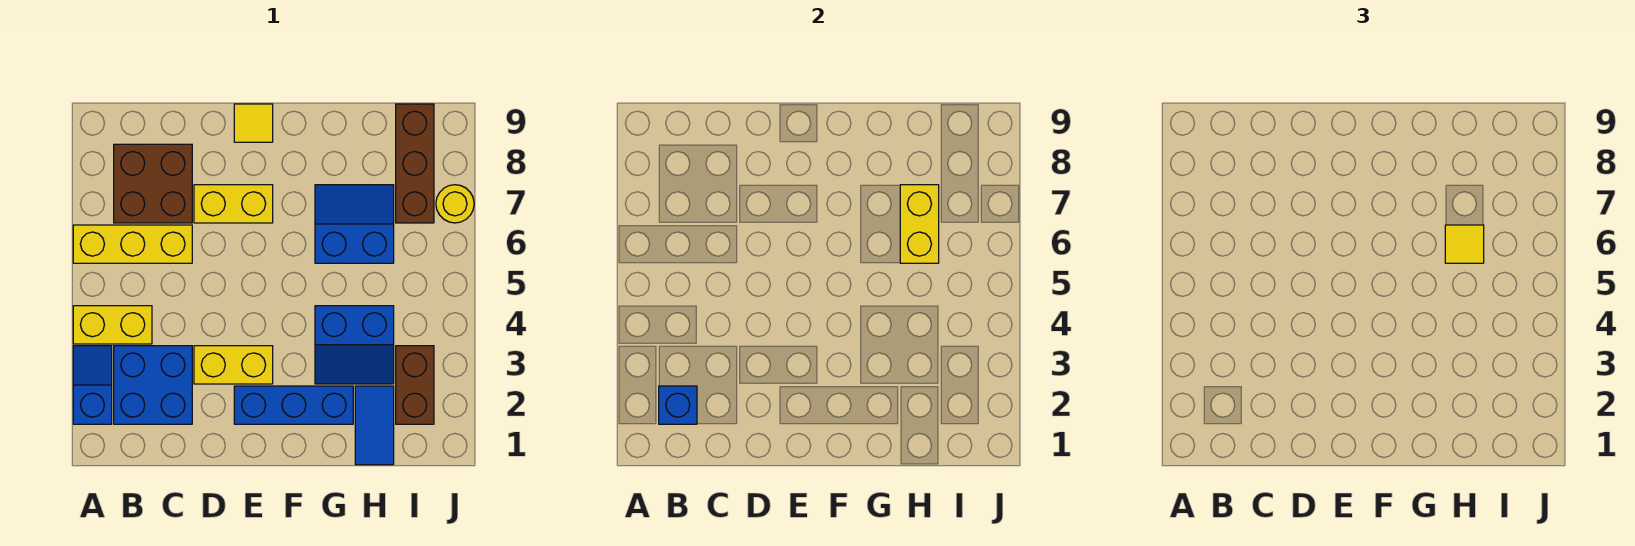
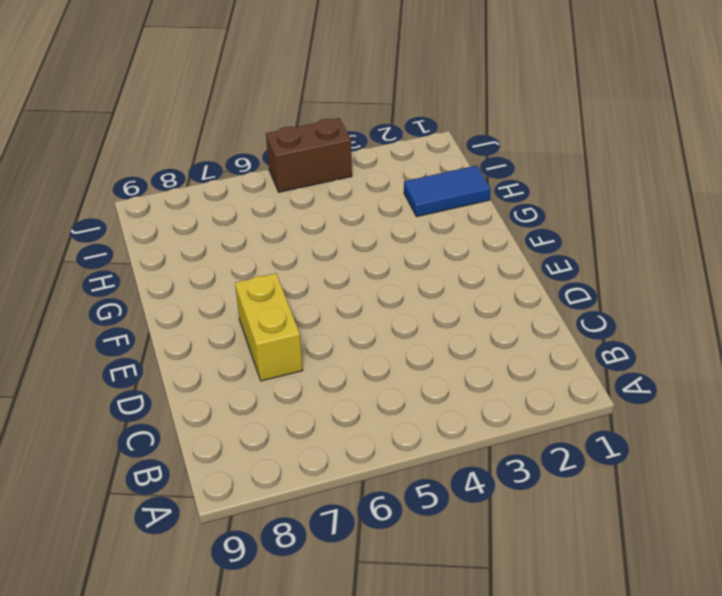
brown brick J4:J5 level 1 -> brown brick I2:I3 level 1
none -> blue slope A2:A3 level 1 top 2
none -> yellow brick A4:B4 level 1
none -> yellow brick A6:C6 level 1

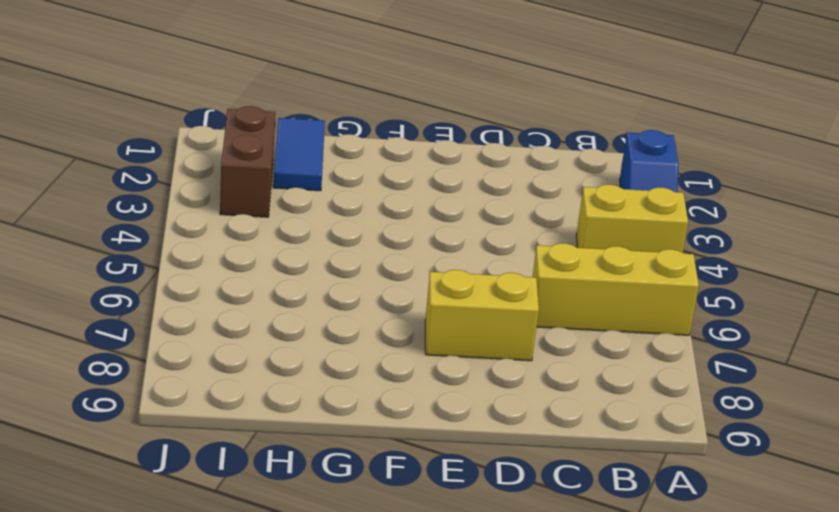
none -> blue brick B2:C3 level 1
none -> brown brick B7:C8 level 1
none -> yellow brick D3:E3 level 1

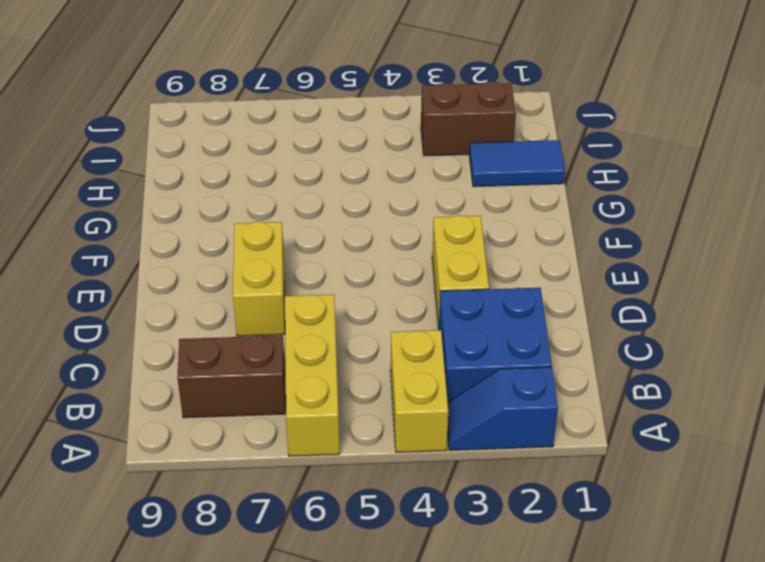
brown brick B7:B8 level 1 -> brown brick B7:C8 level 1
none -> blue brick E2:G2 level 1
none -> yellow tile E9 level 1
none -> blue slope G3:H4 level 1 top 4

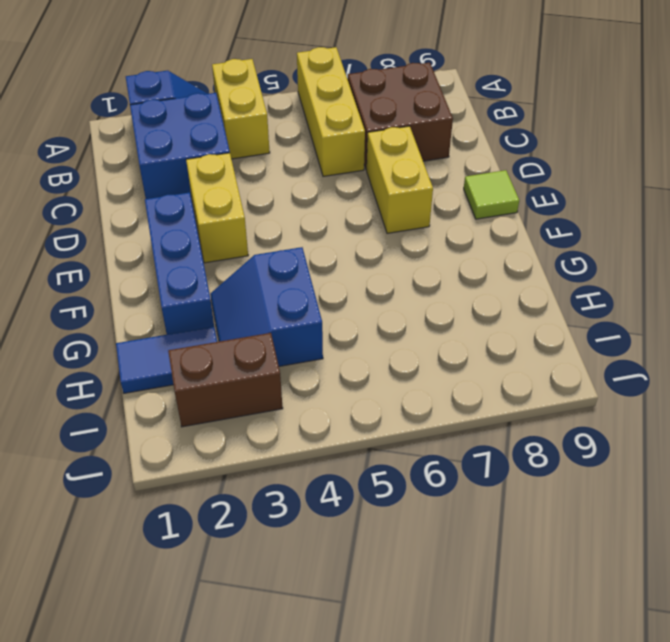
lime tile E9 level 1 -> yellow tile E9 level 1
none -> blue slope G6:H7 level 1 top 6
none -> brown brick I7:I9 level 1
none -> yellow round brick J7 level 1

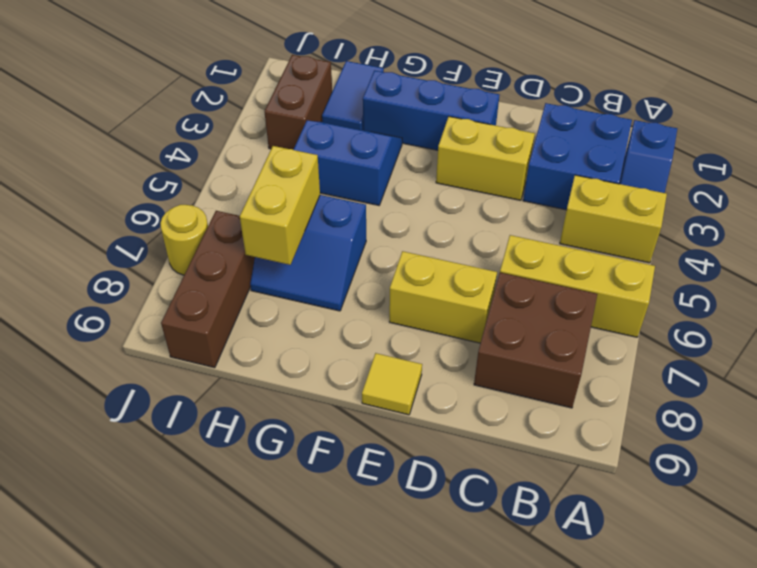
none -> blue brick B2 level 2
none -> yellow tile H6 level 3

